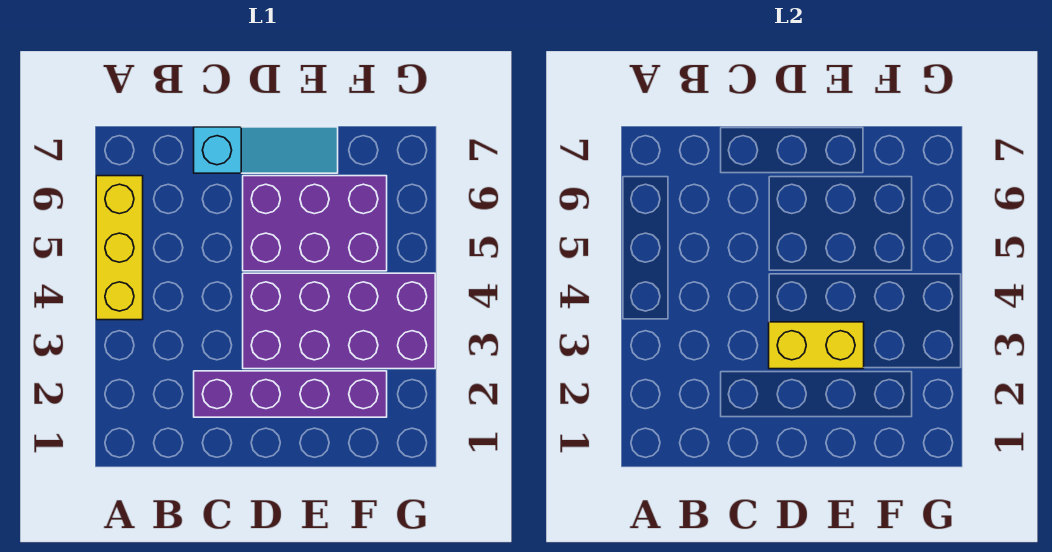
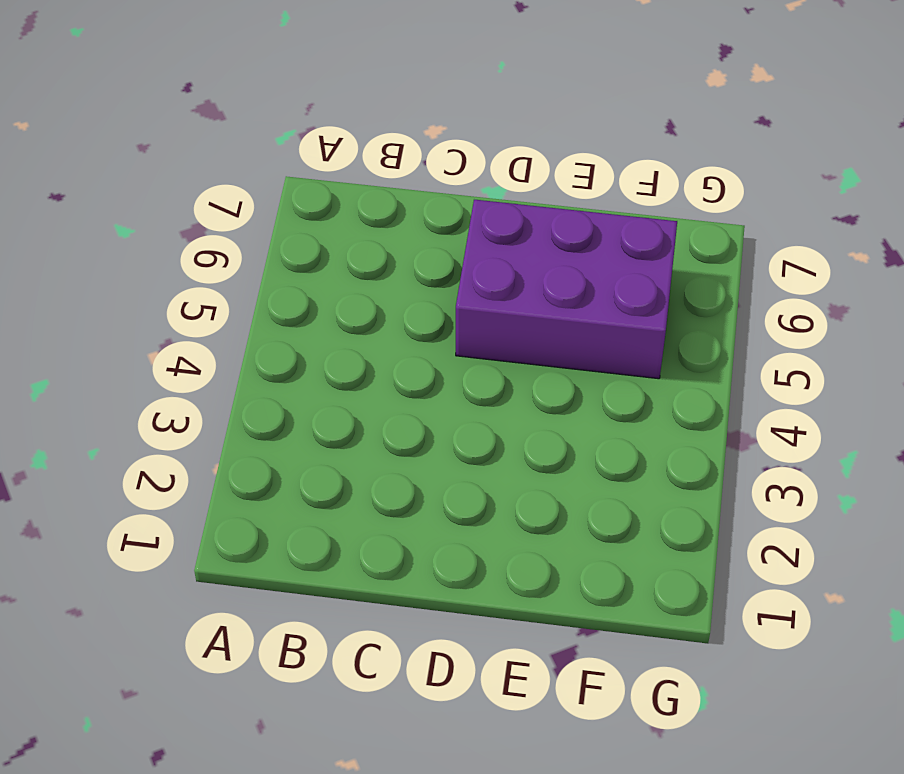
none -> yellow brick A4:A6 level 1
none -> purple brick C2:F2 level 1

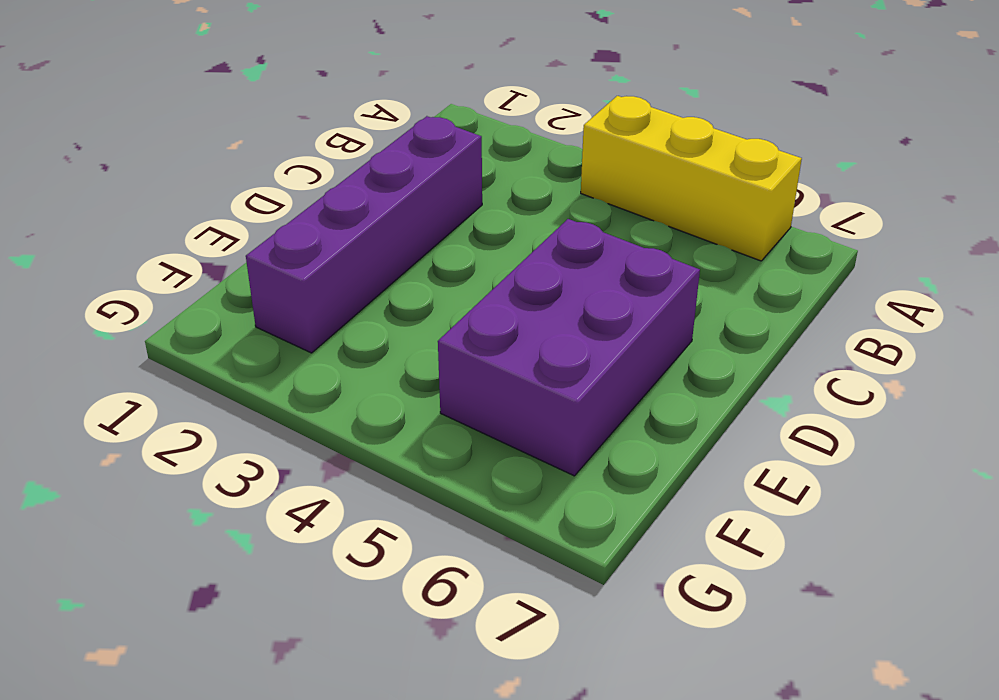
none -> cyan slope C7:E7 level 1 top C
none -> purple brick D3:G4 level 1

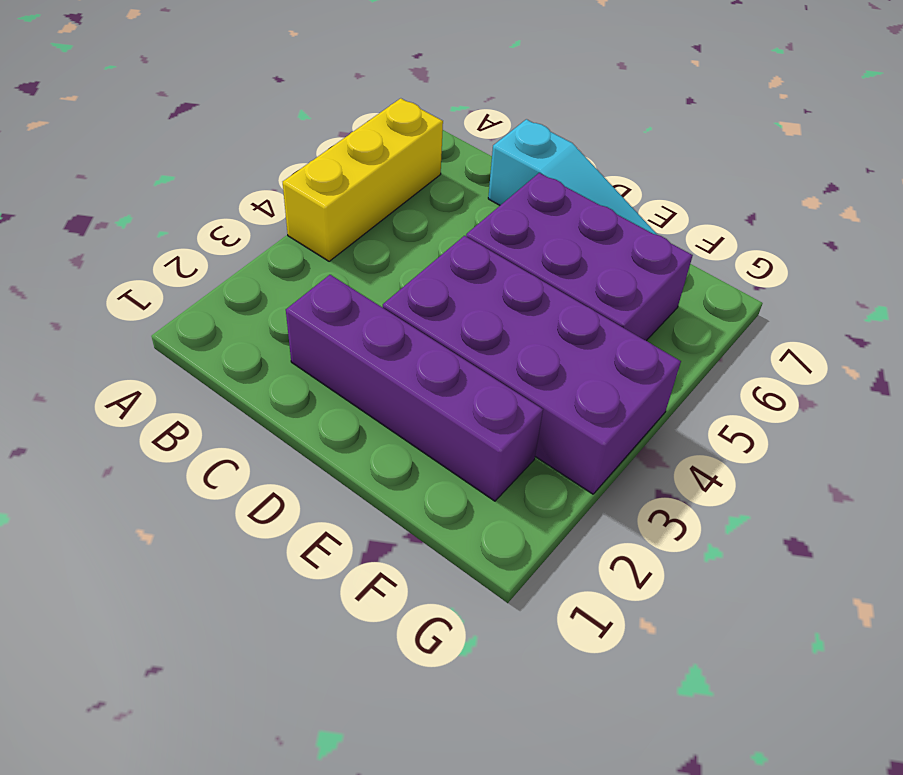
none -> yellow brick D3:E3 level 2

